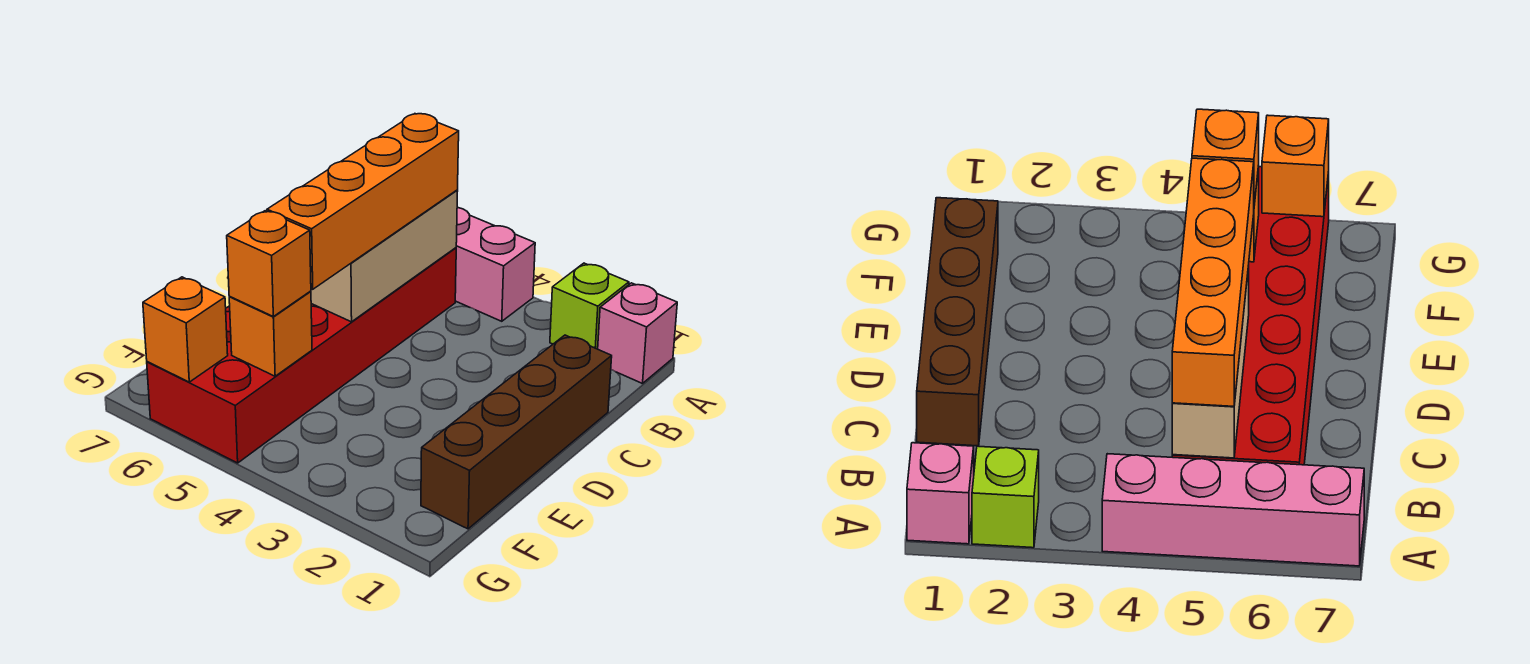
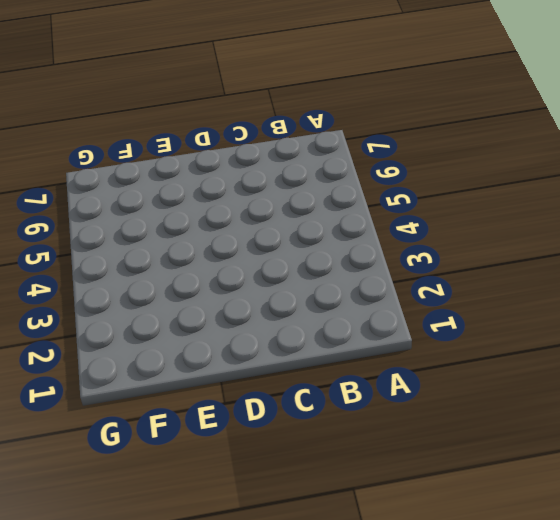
none -> pink brick A1 level 1
none -> lime brick A2 level 1

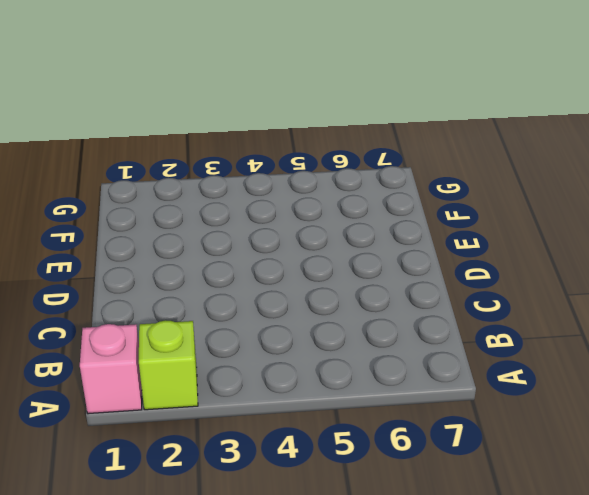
none -> pink brick A4:A7 level 1
none -> red brick B5:G6 level 1

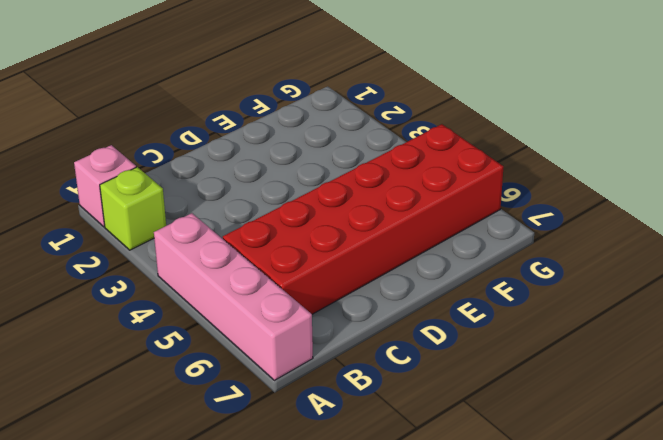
none -> brown brick C1:F1 level 1
none -> tan brick B5:D5 level 2

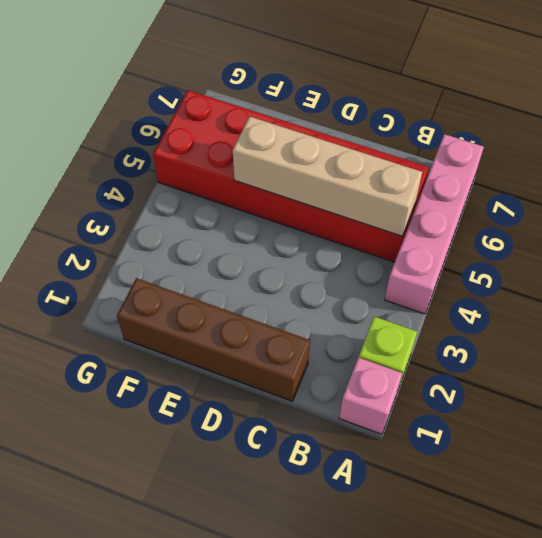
tan brick B5:E5 level 2 -> tan brick B5:D5 level 2
none -> orange brick F5 level 2
none -> orange brick G6 level 2

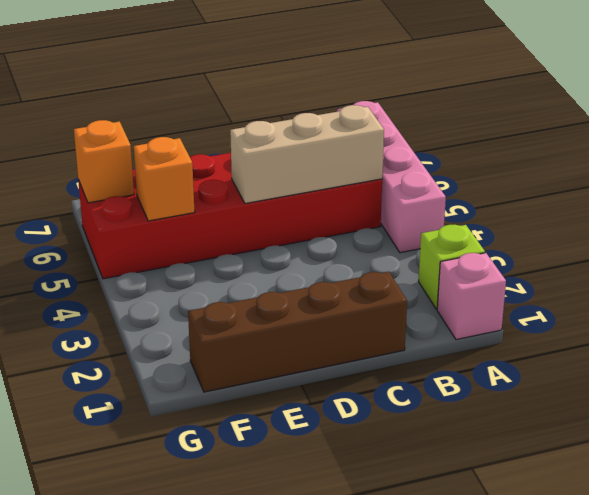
none -> orange brick B5:E5 level 3
none -> orange brick F5 level 3

